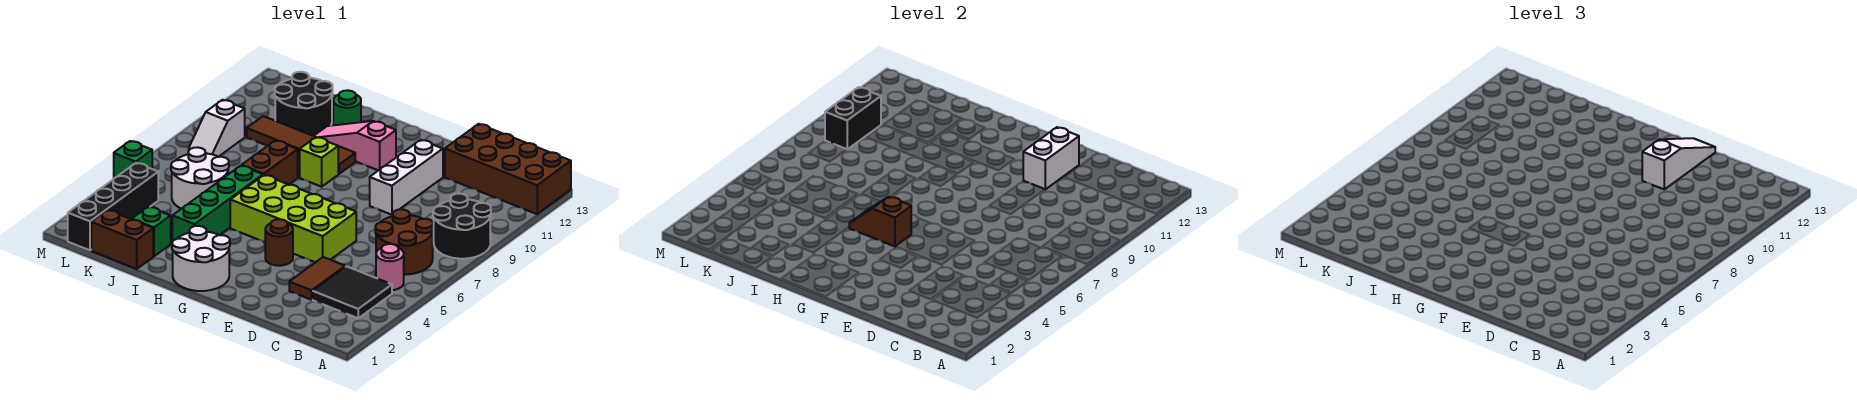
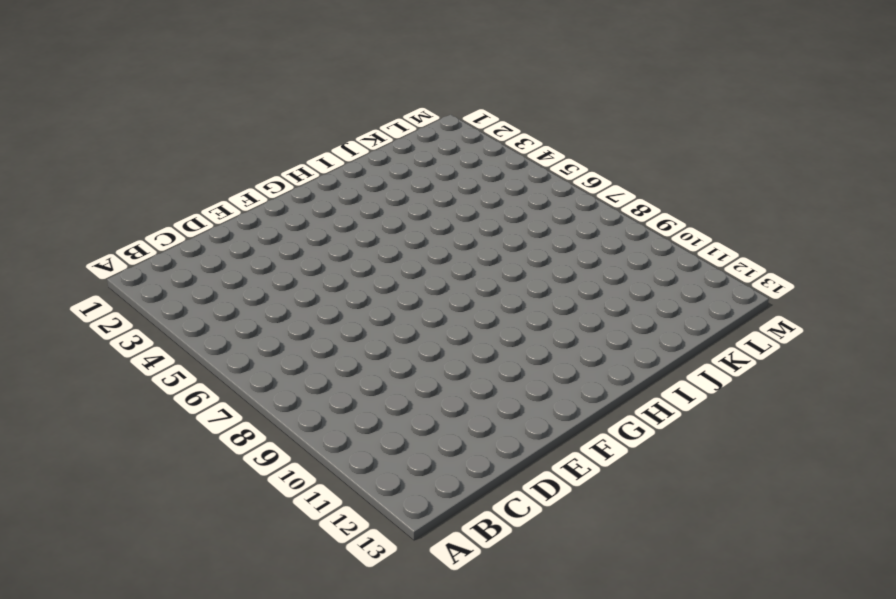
none -> black round brick A8:B9 level 1
none -> brown brick A12:D13 level 1
none -> black tile B3:C4 level 1

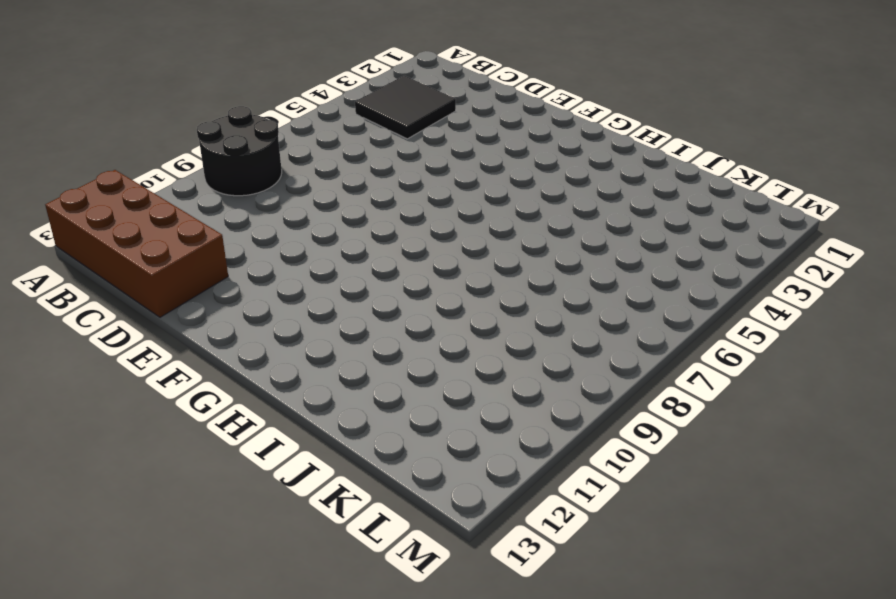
none -> pink round brick B5 level 1
none -> brown round brick B6:C7 level 1
none -> brown tile D3:D4 level 1

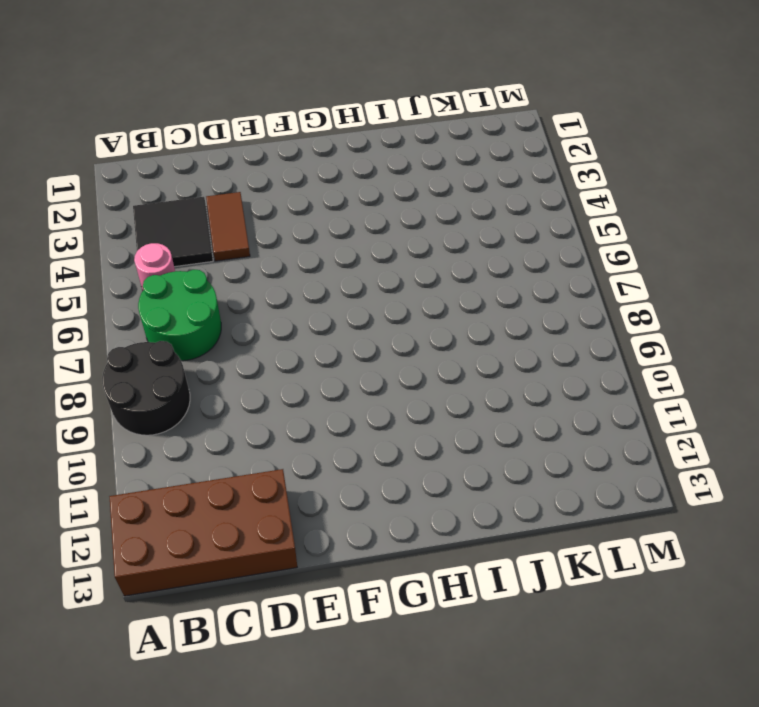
green round brick B6:C7 level 1 -> brown round brick B6:C7 level 1
none -> lime brick E5:H6 level 1
none -> white brick E9:E11 level 1
none -> brown round brick F4 level 1

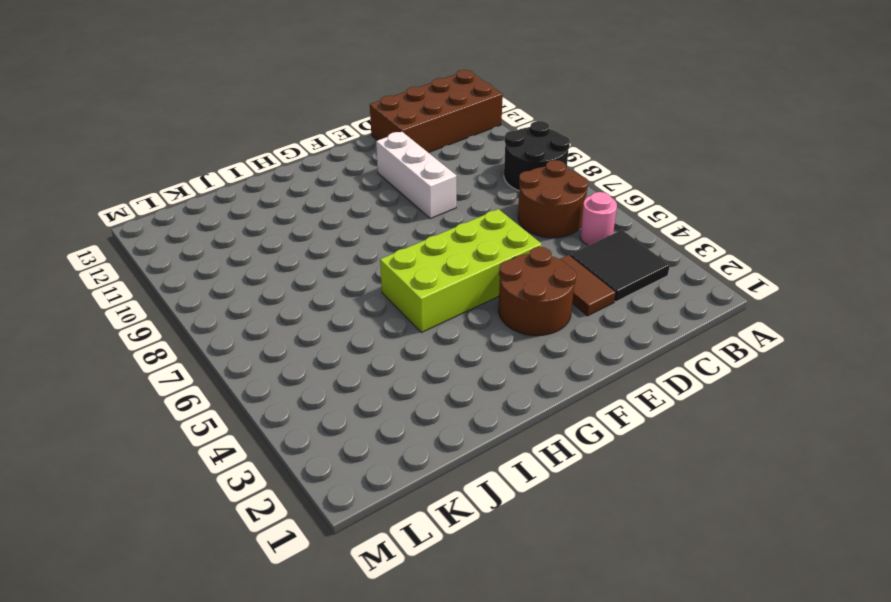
brown round brick E3:F4 level 1 -> brown round brick F4 level 1
none -> white round brick G1:H2 level 1
none -> pink slope G11:I11 level 1 top G
none -> lime brick H9 level 1

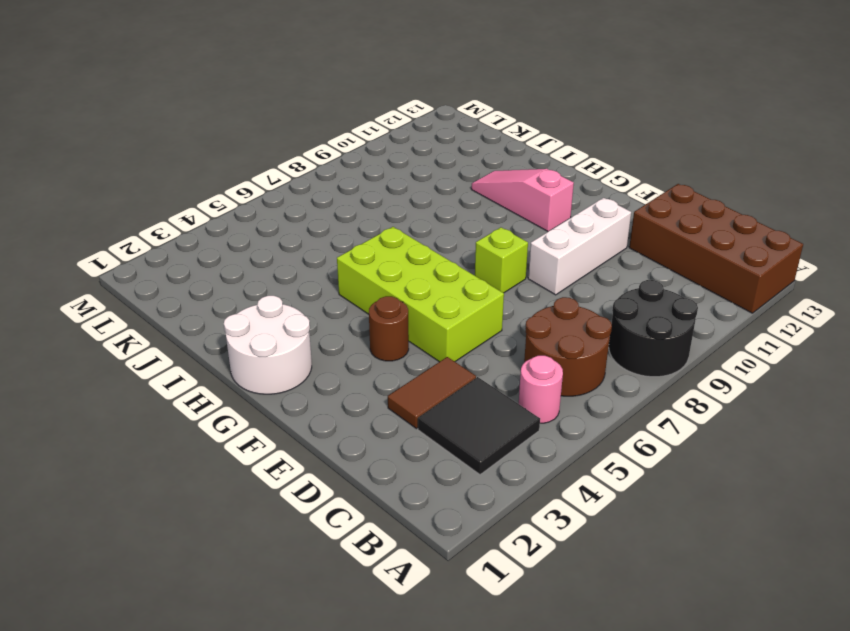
lime brick F8 level 1 -> lime brick H9 level 1
none -> brown tile H10:K10 level 1
none -> green brick I3:I6 level 1
none -> brown brick I7:I8 level 1

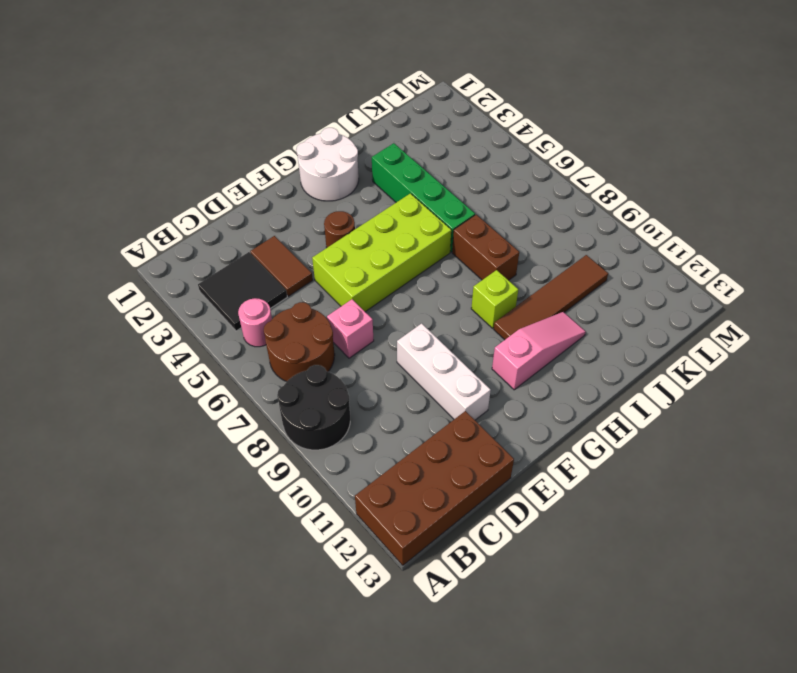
pink brick D7 level 1 -> none
none -> green round brick I12 level 1
none -> brown brick J1:K1 level 1
none -> green brick J2 level 1

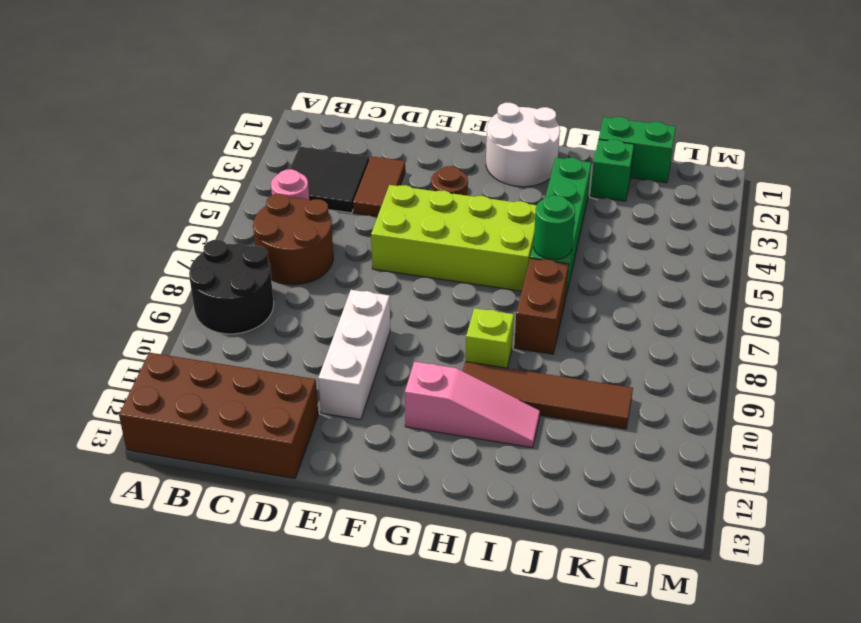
green round brick I6 level 2 -> green round brick I12 level 1
green brick J1:K1 level 1 -> brown brick J1:K1 level 1
none -> white round brick J5:K6 level 1
none -> black round brick J11:K12 level 1
none -> black brick L1:L4 level 1

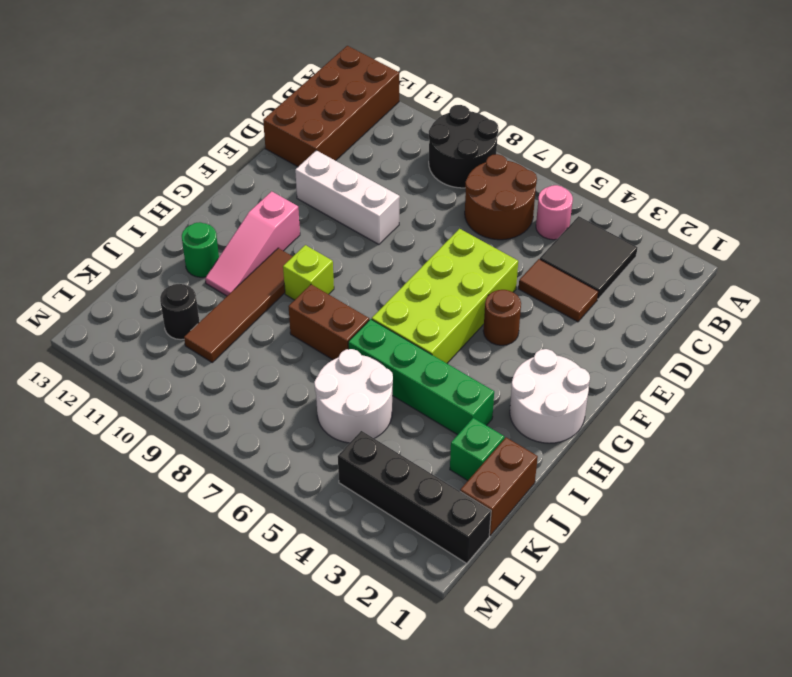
black round brick K11 level 1 -> black round brick J11:K12 level 1
none -> white slope L8:L9 level 1 top 9
none -> green brick M5 level 1
none -> white brick E11:E12 level 2

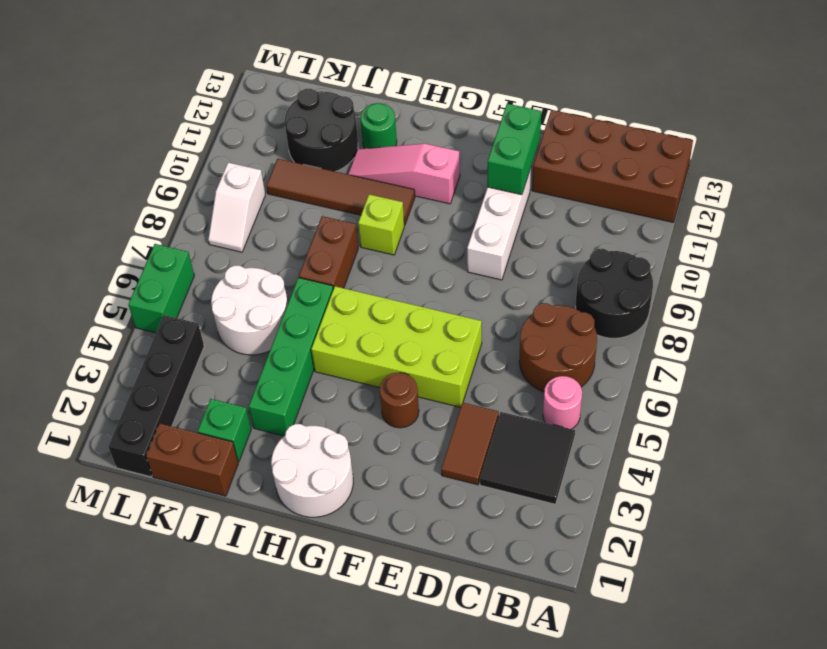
green brick E11:E12 level 2 -> white brick E11:E12 level 2
green brick M5:M6 level 1 -> green brick M5 level 1
none -> brown slope G5:H5 level 2 top G
none -> black brick L9:L10 level 2
none -> white slope E11:E13 level 3 top 11

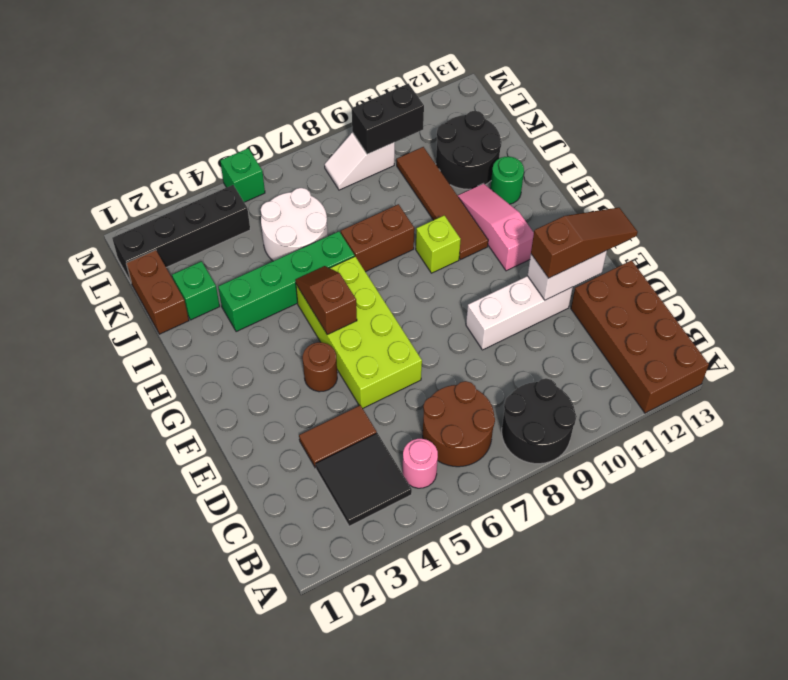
brown slope E11:E13 level 3 top 11 -> white slope E11:E13 level 3 top 11
none -> white round brick G1:H2 level 1

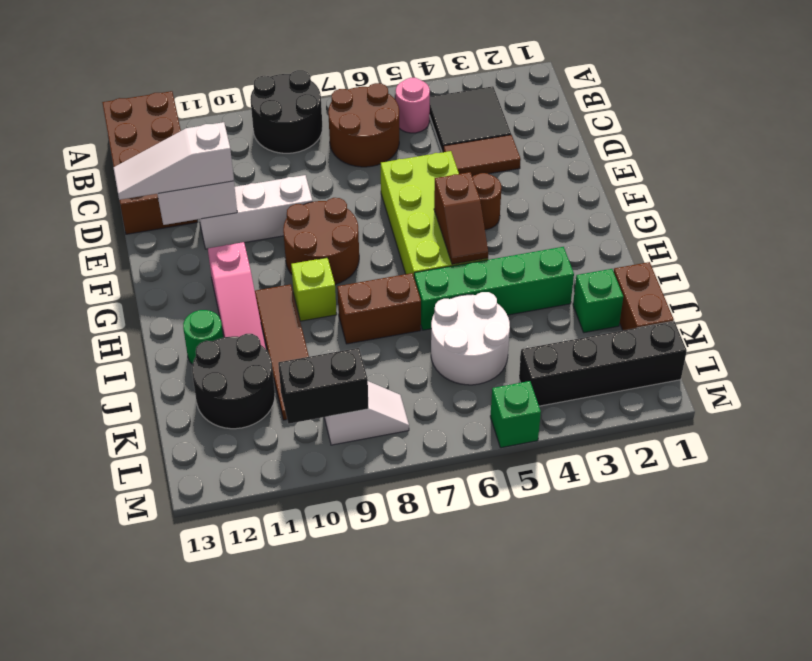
brown round brick F8:G9 level 1 -> none
none -> white round brick G1:H2 level 1

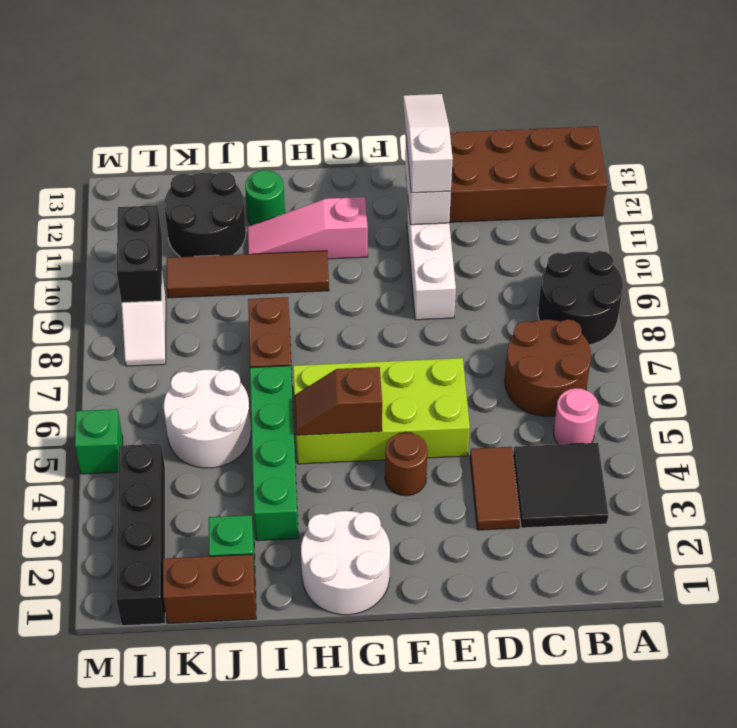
none -> lime brick H9 level 1

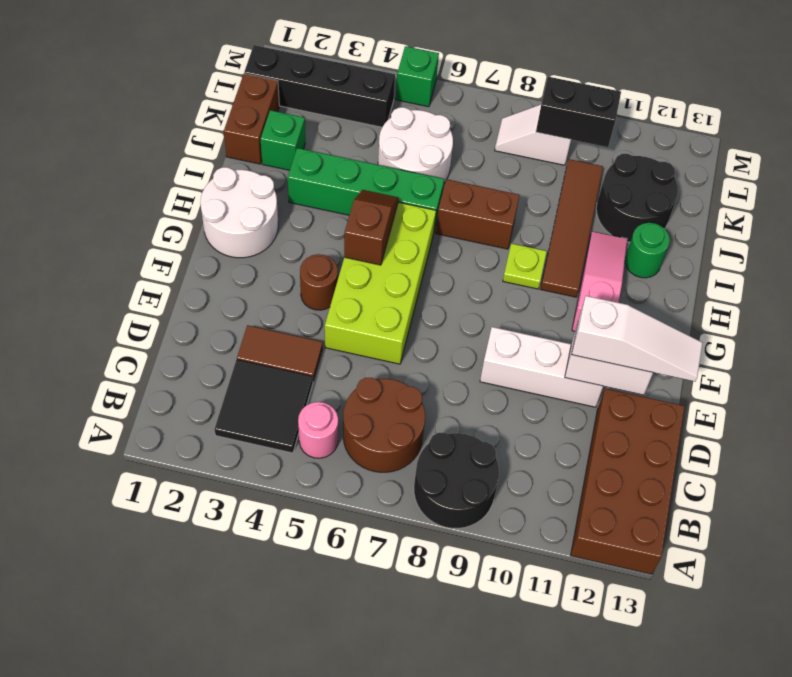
lime plate H9 level 1 -> lime brick H9 level 1

